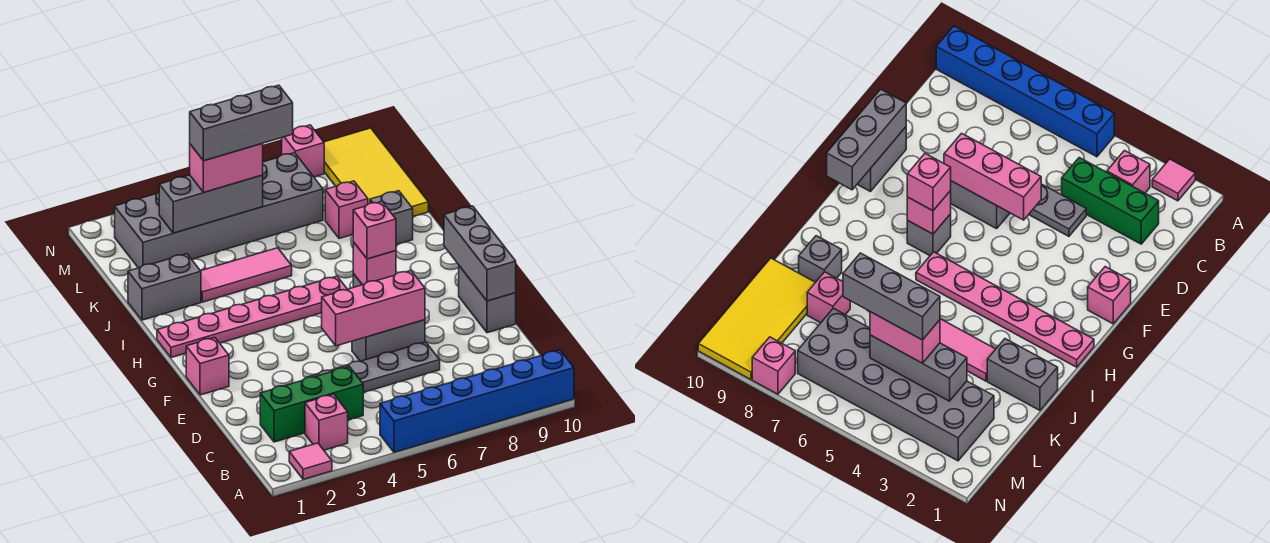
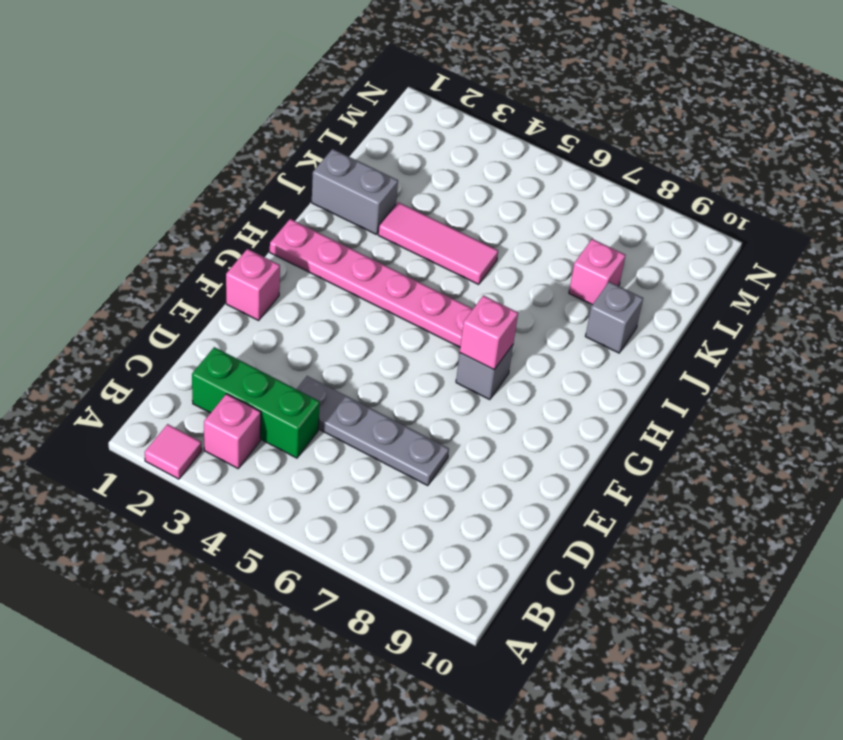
none -> blue brick A5:A10 level 1
none -> grey brick E6:E7 level 1
none -> grey brick E10:F10 level 1

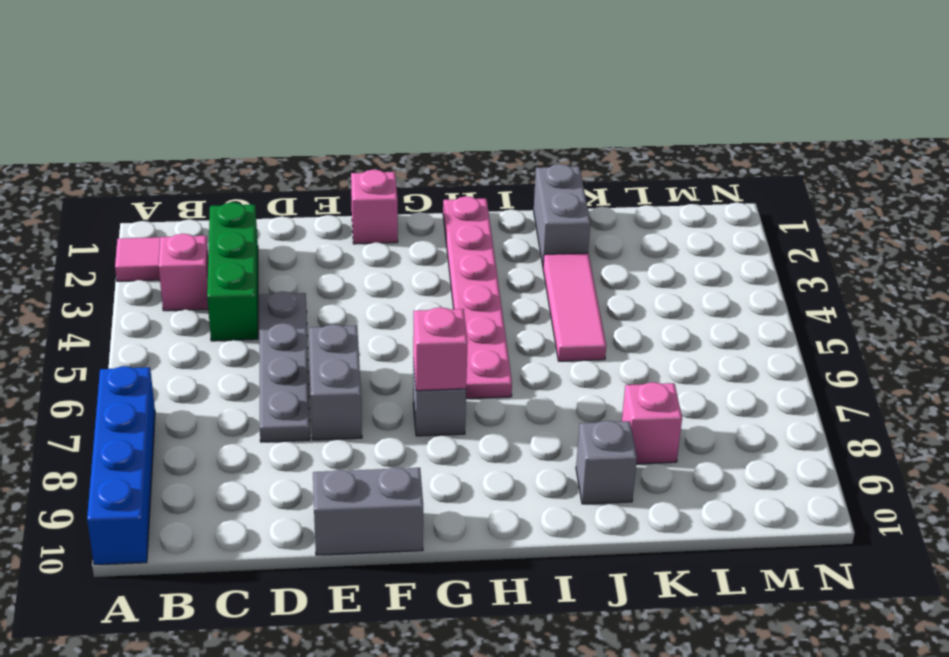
blue brick A7:A10 level 1 -> blue brick A5:A10 level 1
none -> yellow tile K9:N10 level 1
none -> grey brick L2:M7 level 1
none -> pink brick N8 level 1

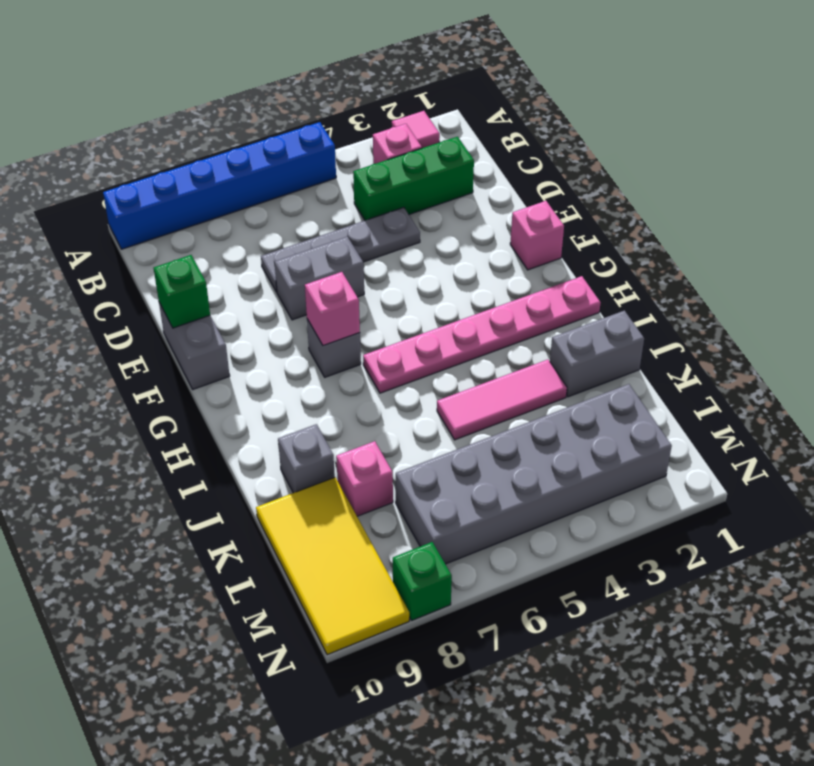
green brick E10 level 2 -> grey brick E10:G10 level 2
green brick N8 level 1 -> pink brick N8 level 1
none -> pink brick E5:E7 level 2
none -> grey brick L3:L5 level 2
none -> pink brick G7 level 3

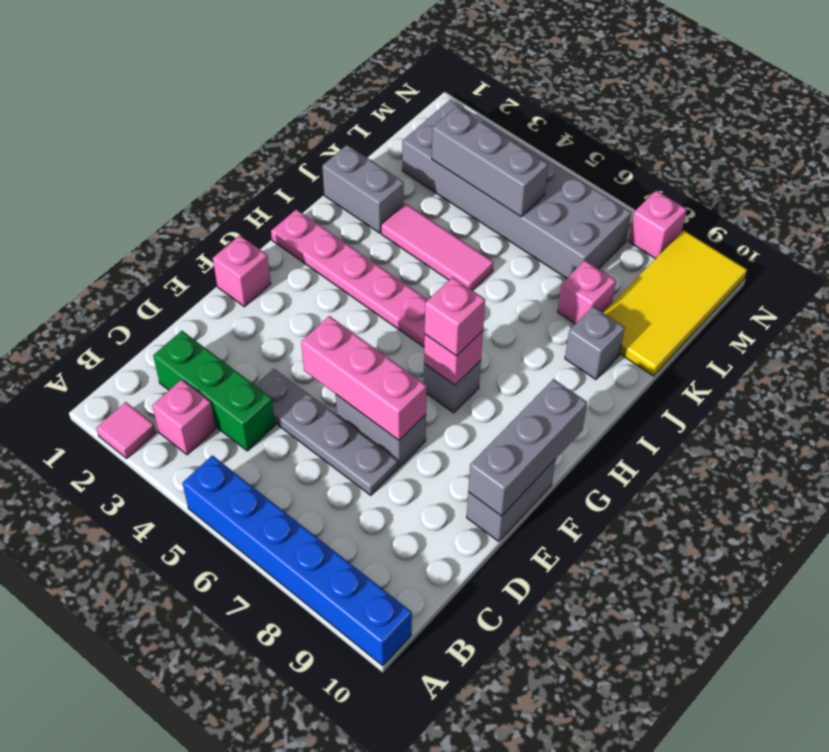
none -> pink brick L4:L5 level 3
none -> grey brick L4:L6 level 4

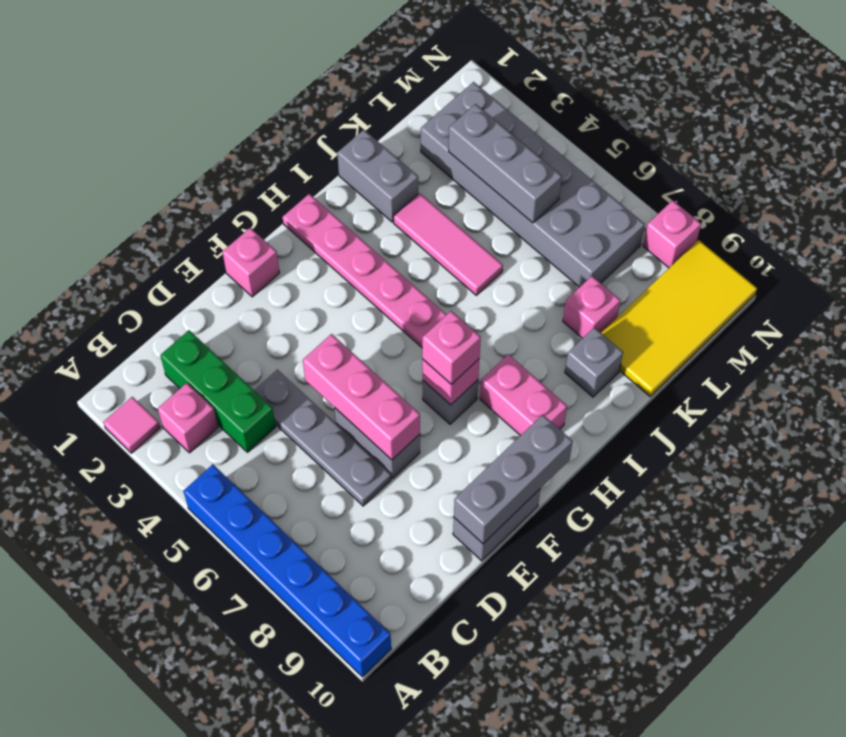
pink brick H8:H9 level 1 -> pink brick L4:L5 level 3
none -> grey brick L4:L6 level 4

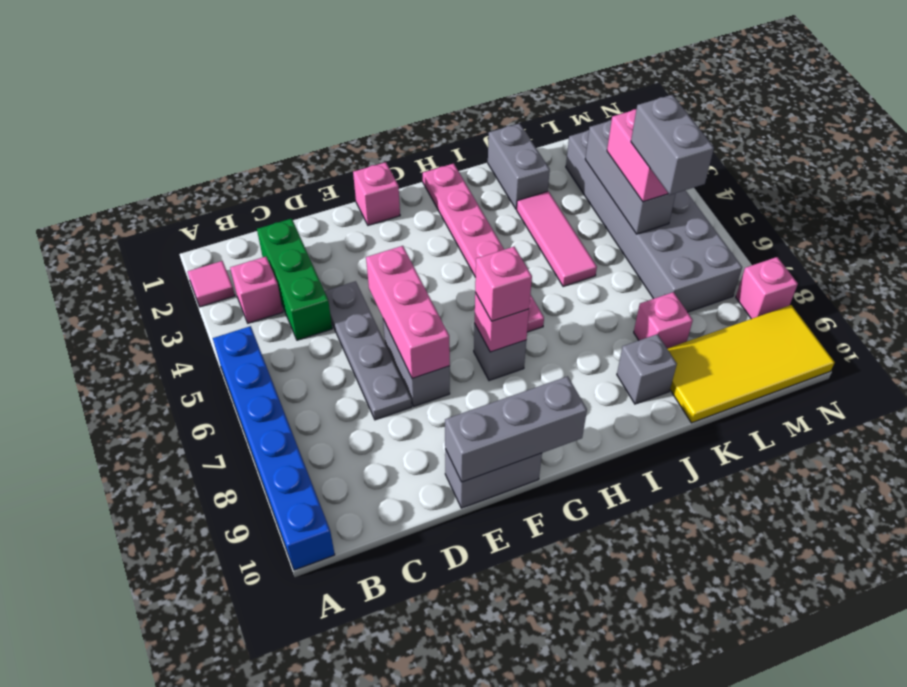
grey brick L5:L6 level 4 -> grey brick L4:L6 level 4

